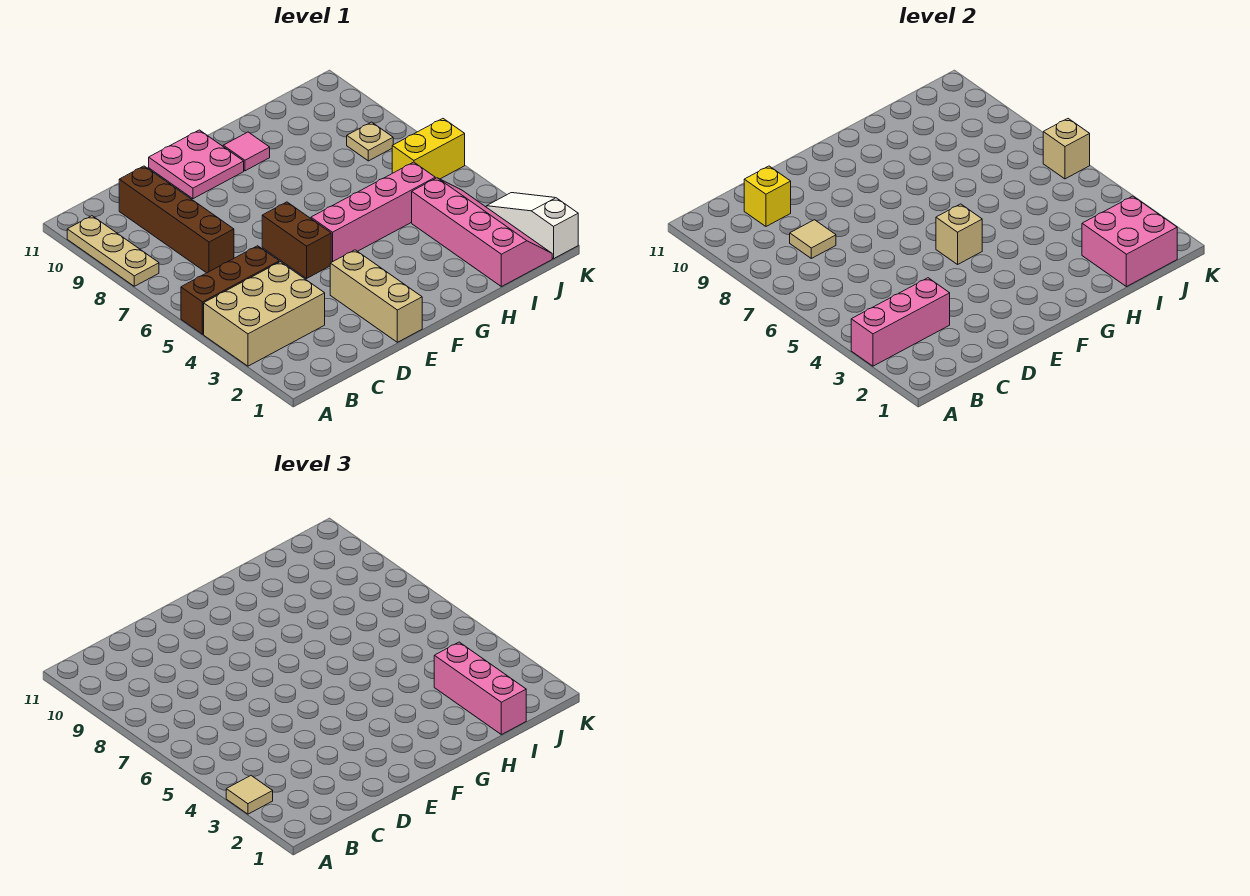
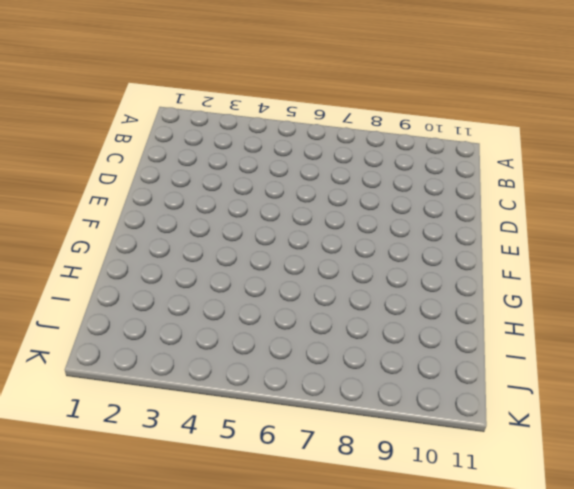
none -> tan brick A3:C4 level 1
none -> brown brick A5:C5 level 1
none -> tan plate A8:A10 level 1

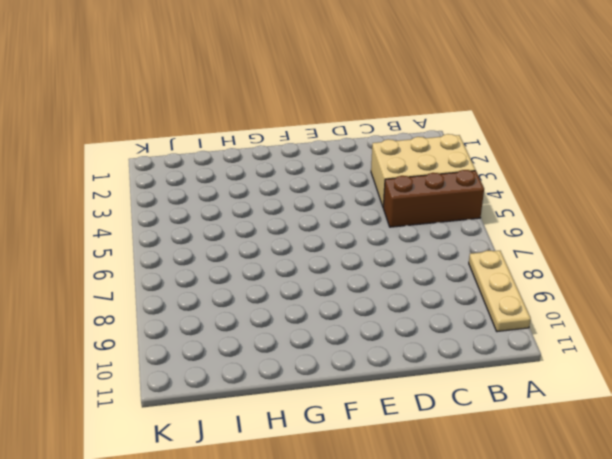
none -> brown brick C7:C10 level 1
none -> tan brick E1:E3 level 1
none -> brown brick E5:E6 level 1

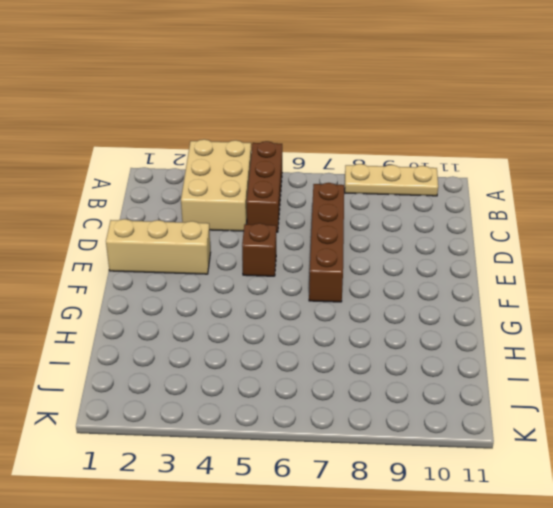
brown brick C7:F7 level 1 -> brown brick C7:C10 level 1
brown brick E5 level 1 -> brown brick E5:E6 level 1
none -> pink plate E10:F11 level 1
none -> pink brick F5:I5 level 1
none -> pink tile G10 level 1

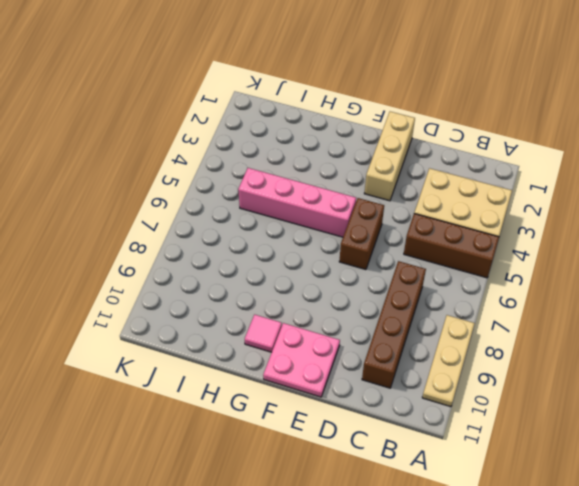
none -> pink slope I1:J4 level 1 top I
none -> yellow brick J6:K6 level 1
none -> tan plate J8 level 1

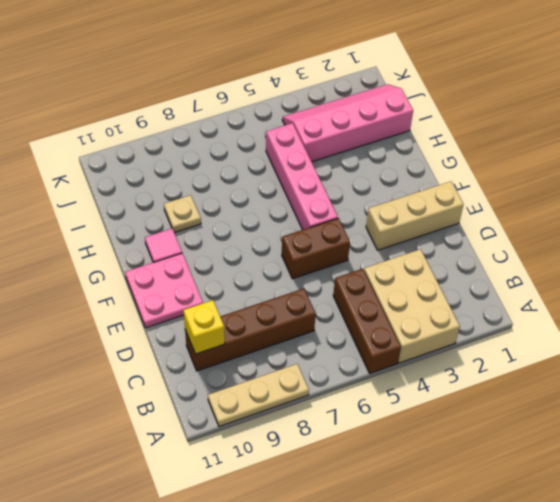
tan plate H9 level 1 -> tan plate J8 level 1
none -> yellow brick J6:K6 level 1
none -> white slope K1:K3 level 1 top 1
none -> pink brick A3:C3 level 2

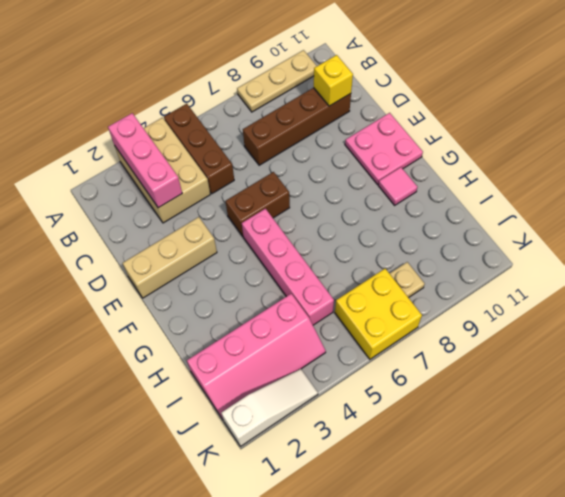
yellow brick J6:K7 level 1 -> yellow brick J6:K6 level 1
none -> tan tile C8 level 2
none -> tan brick F5 level 2
none -> pink brick I1:J2 level 2

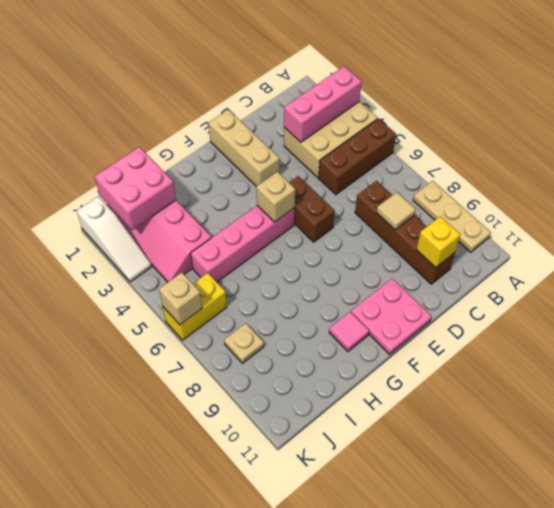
none -> tan tile A3 level 3
none -> pink brick I1:I3 level 3

